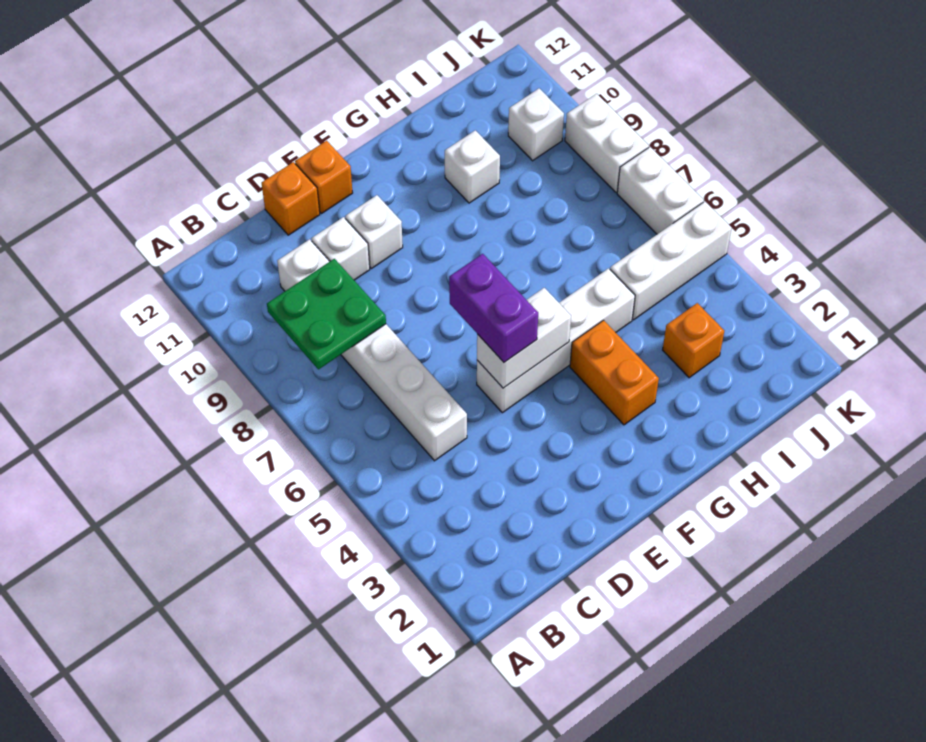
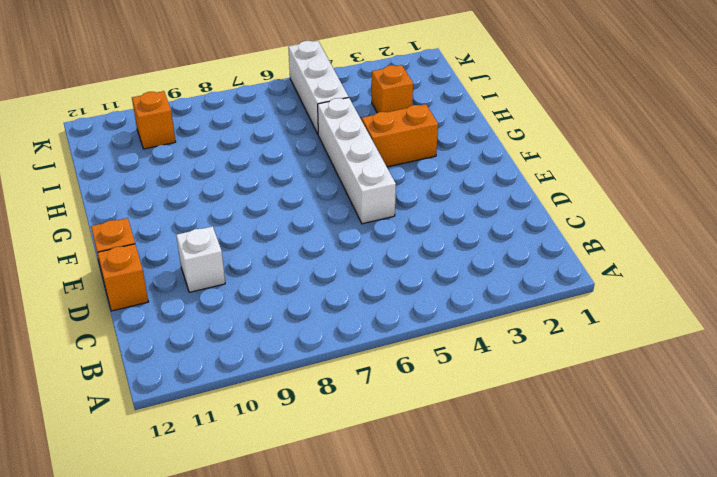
orange brick J10 level 1 -> white brick J10 level 1
none -> white brick C5:C10 level 1
none -> white brick E10 level 1
none -> white brick H10 level 1

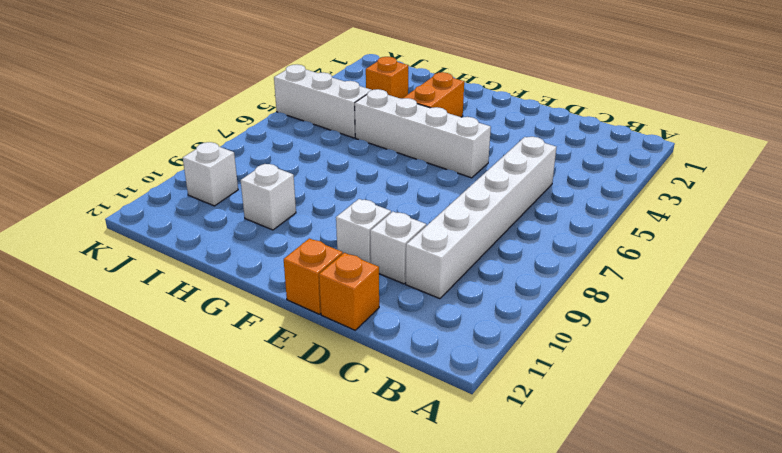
none -> white brick K6:K7 level 1
none -> white brick K8:K9 level 1
none -> green plate B8:C9 level 2

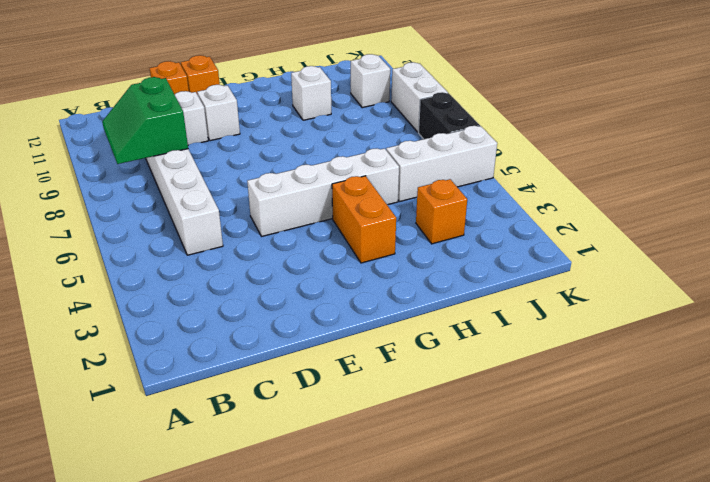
green slope B8:C9 level 2 top C -> green plate B8:C9 level 2
black brick K6:K7 level 1 -> white brick K6:K7 level 1
none -> white brick E5:F5 level 2
none -> purple brick E5:E6 level 3

